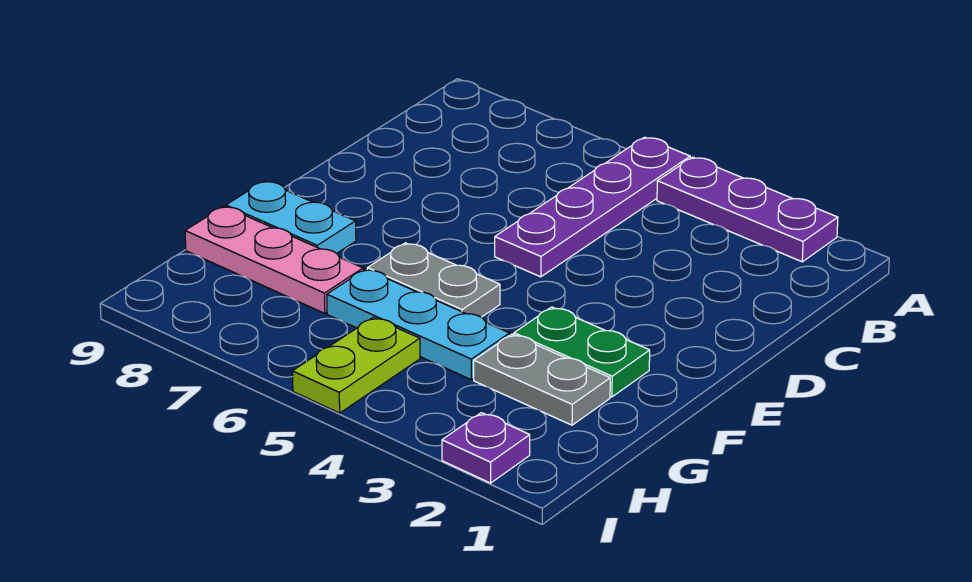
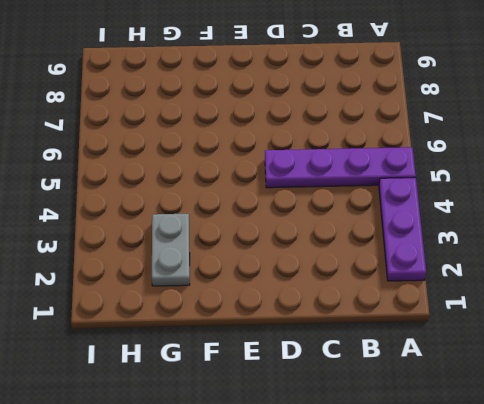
none -> green plate F2:F3 level 1
none -> grey plate F5:F6 level 1

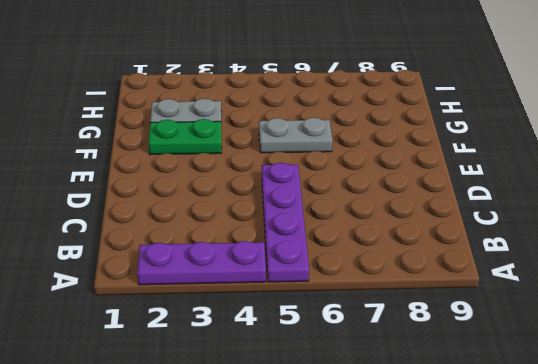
none -> cyan plate F8:F9 level 1
none -> cyan plate G4:G6 level 1

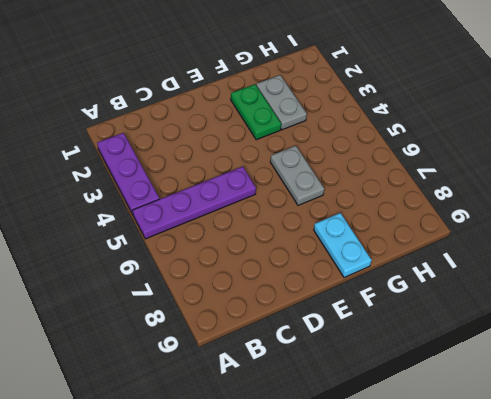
none -> cyan plate G4:G6 level 1
none -> pink plate G7:G9 level 1

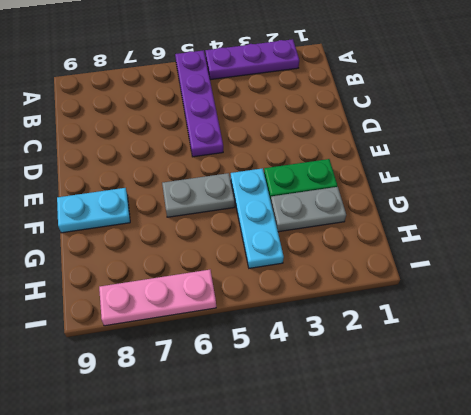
cyan plate F4:H4 level 1 -> cyan plate G4:G6 level 1
pink plate I6:I8 level 1 -> pink plate G7:G9 level 1
none -> lime plate H5:I5 level 1
none -> purple plate I2 level 1

